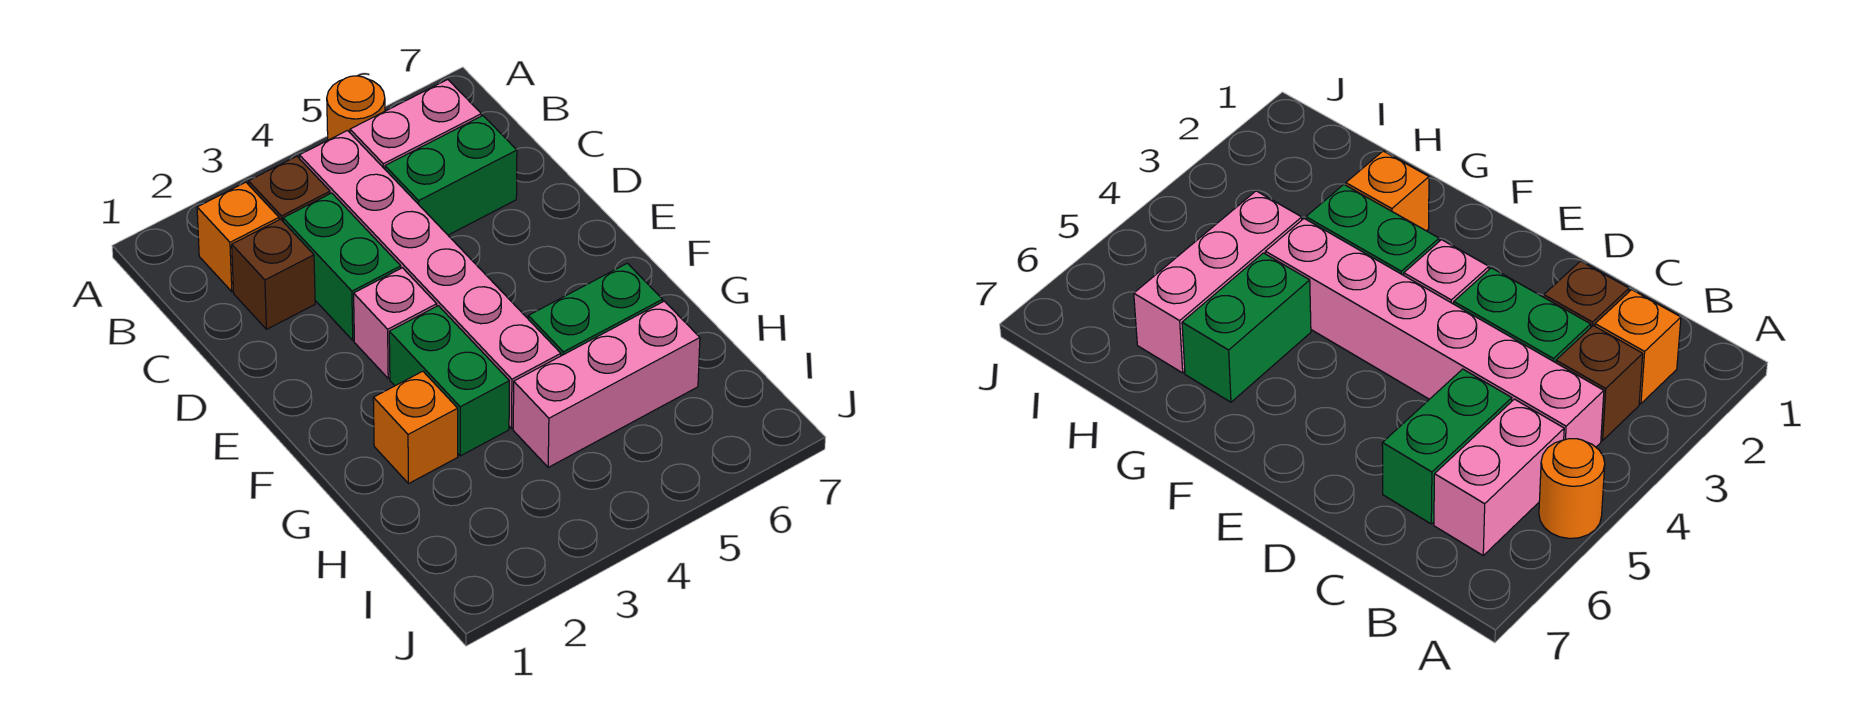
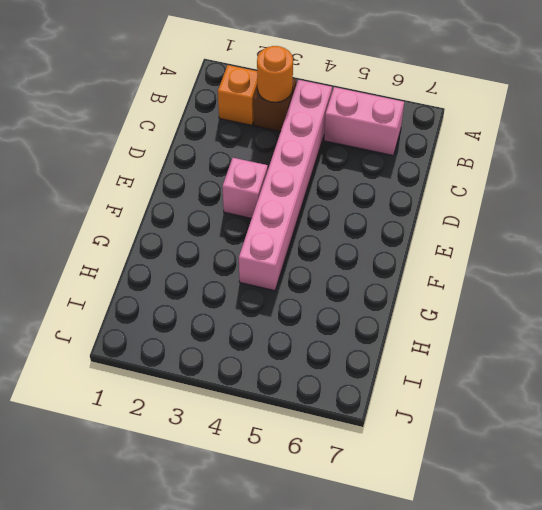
orange round brick B3 level 2 -> orange round brick A5 level 1
none -> brown brick C2 level 1
none -> green brick C3:D3 level 1
none -> green brick C5:C6 level 1

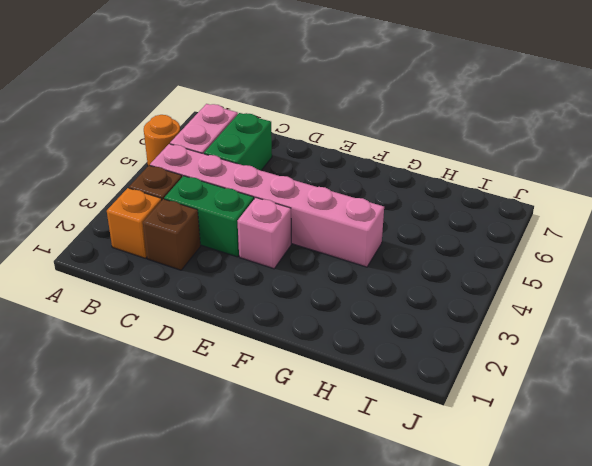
none -> green brick F3:G3 level 1
none -> orange brick G2 level 1
none -> green brick G5:G6 level 1

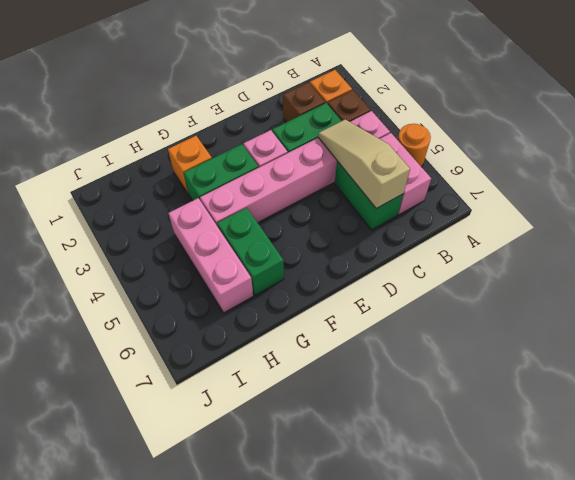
tan slope C4:C6 level 2 top 6 -> none

